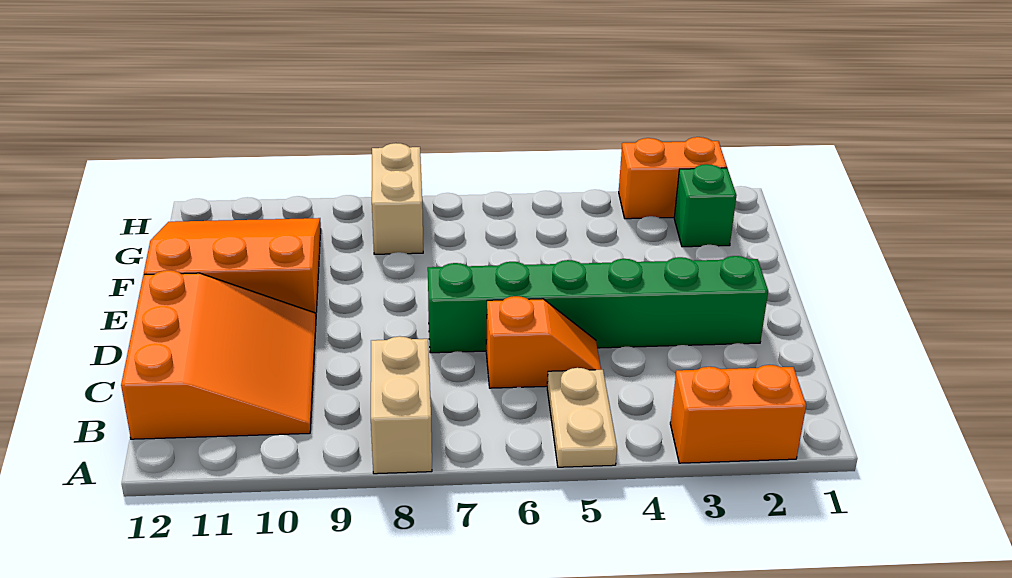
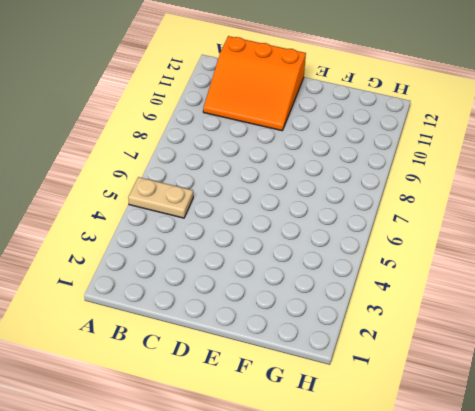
none -> orange brick A2:A3 level 1
none -> tan brick A8:B8 level 1

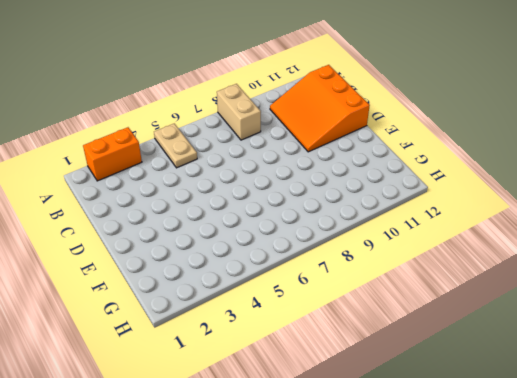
none -> orange slope C5:C6 level 1 top 6
none -> green brick D2:D7 level 1

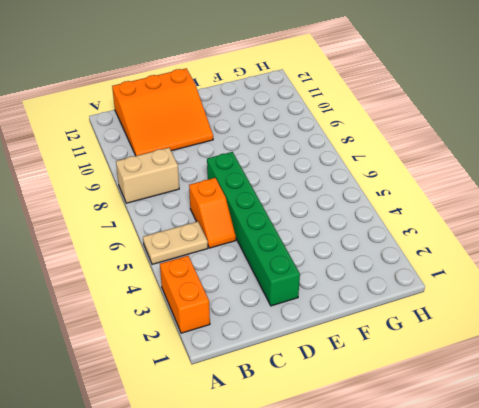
none -> orange slope E10:G12 level 1 top E
none -> green brick G2 level 1

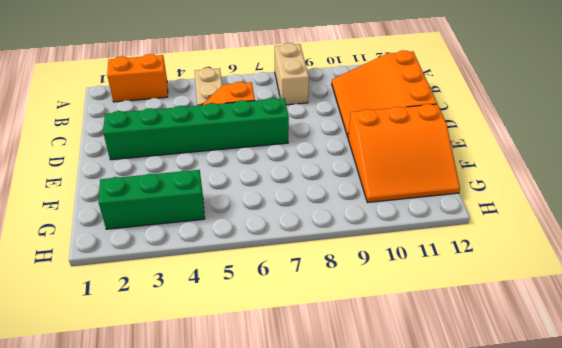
green brick G2:G4 level 1 -> green brick G2 level 1
none -> tan brick G8:H8 level 1
none -> orange brick H2:H3 level 1

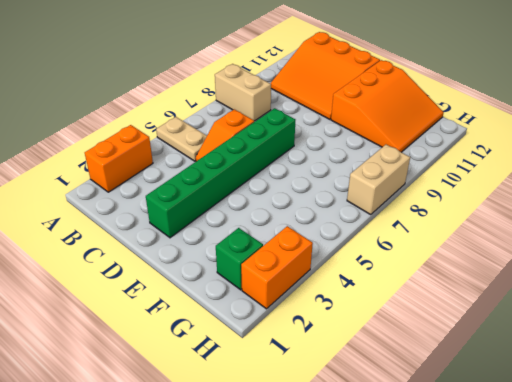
tan brick H7:H8 level 1 -> tan brick G8:H8 level 1

